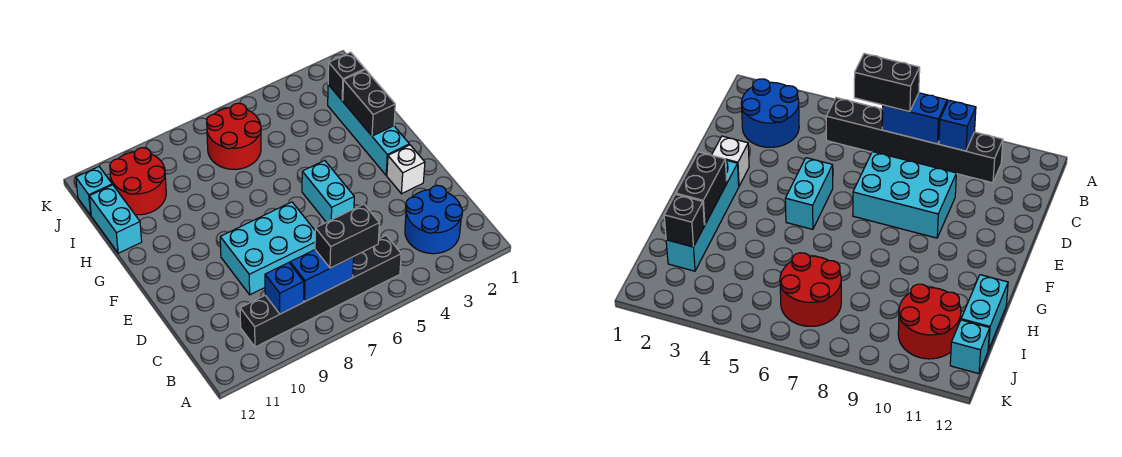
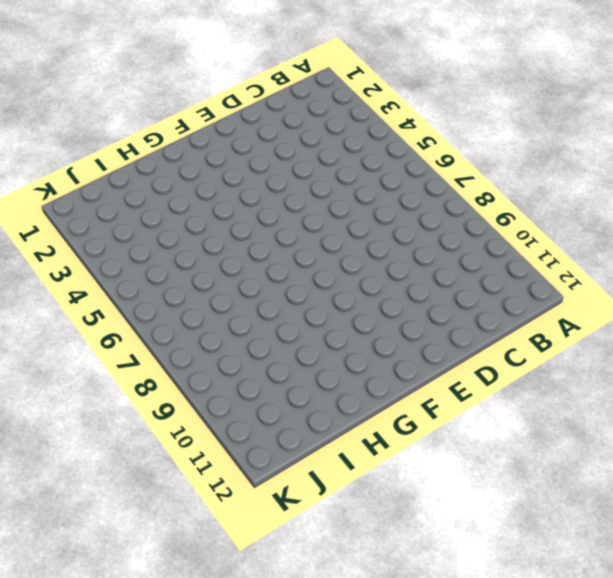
none -> blue round brick B2:C3 level 1
none -> black brick B5:B10 level 1
none -> cyan brick D7:E9 level 1

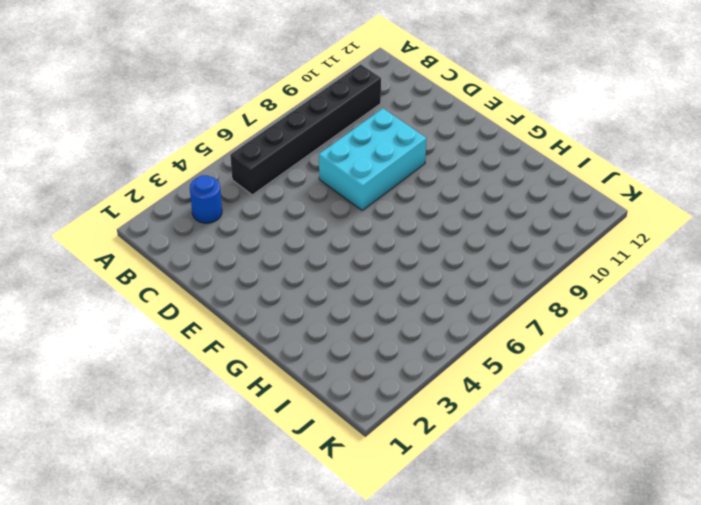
blue round brick B3 level 1 -> blue round brick B2:C3 level 1
none -> white brick E2 level 1
none -> cyan brick E5:F5 level 1
none -> cyan brick F2:I2 level 1

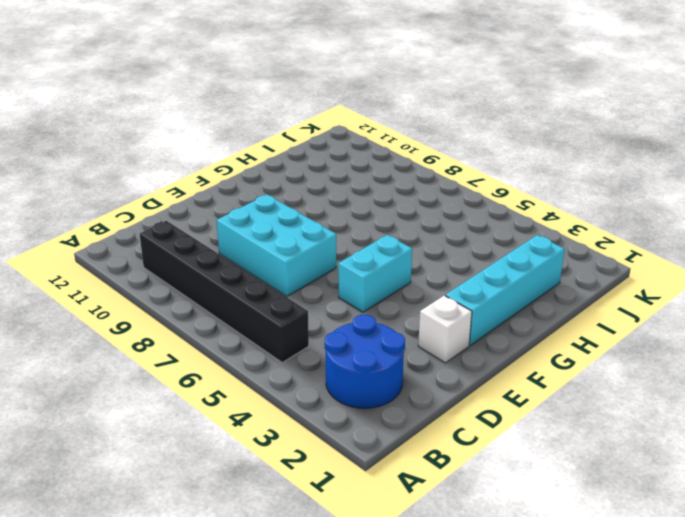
none -> cyan brick H12:I12 level 1
none -> red round brick I6:J7 level 1
none -> red round brick I10:J11 level 1

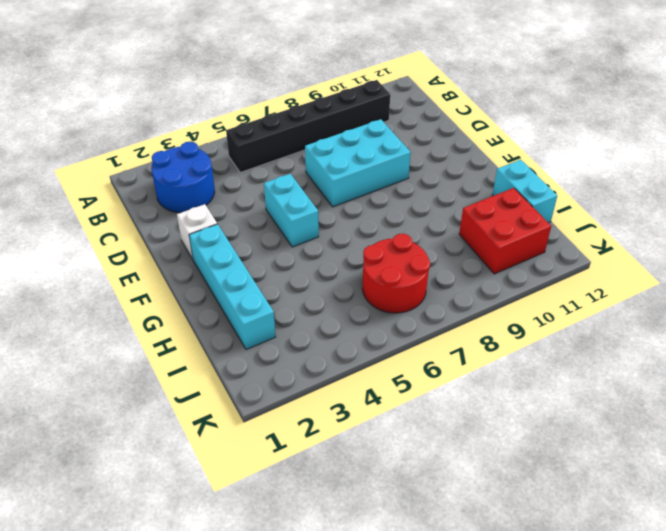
red brick I10:J11 level 1 -> red round brick I10:J11 level 1
none -> cyan brick J12 level 1
none -> blue brick B7:B8 level 2
none -> blue brick B9 level 2

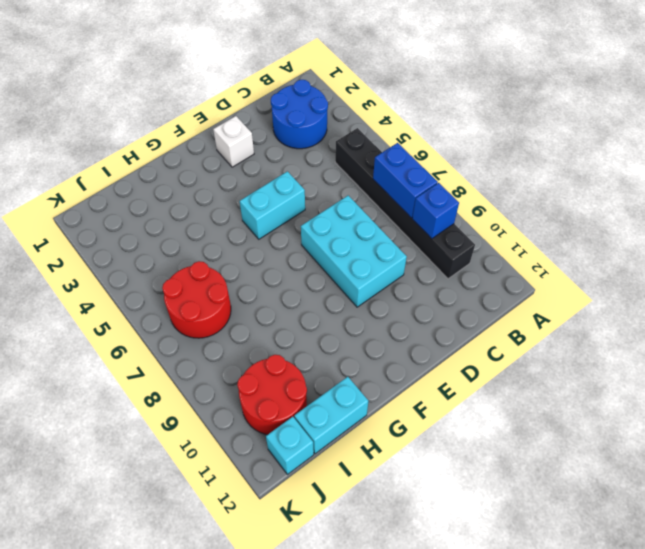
none -> cyan brick F2:I2 level 1
none -> black brick G2:H2 level 2
none -> black brick I2 level 2

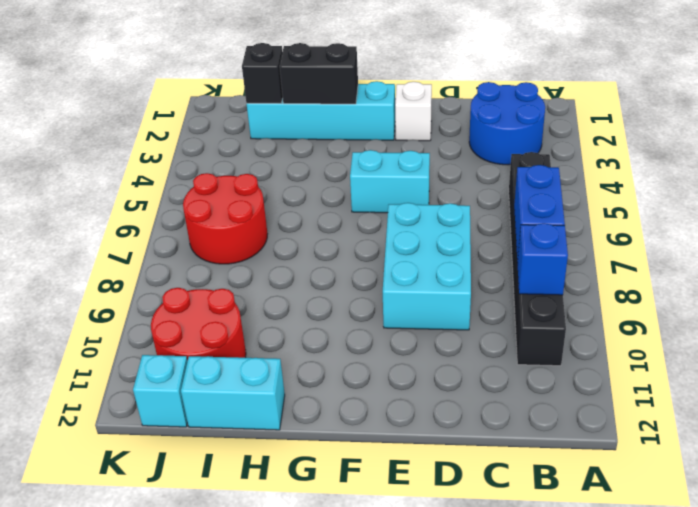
none -> black brick B6:B7 level 3

